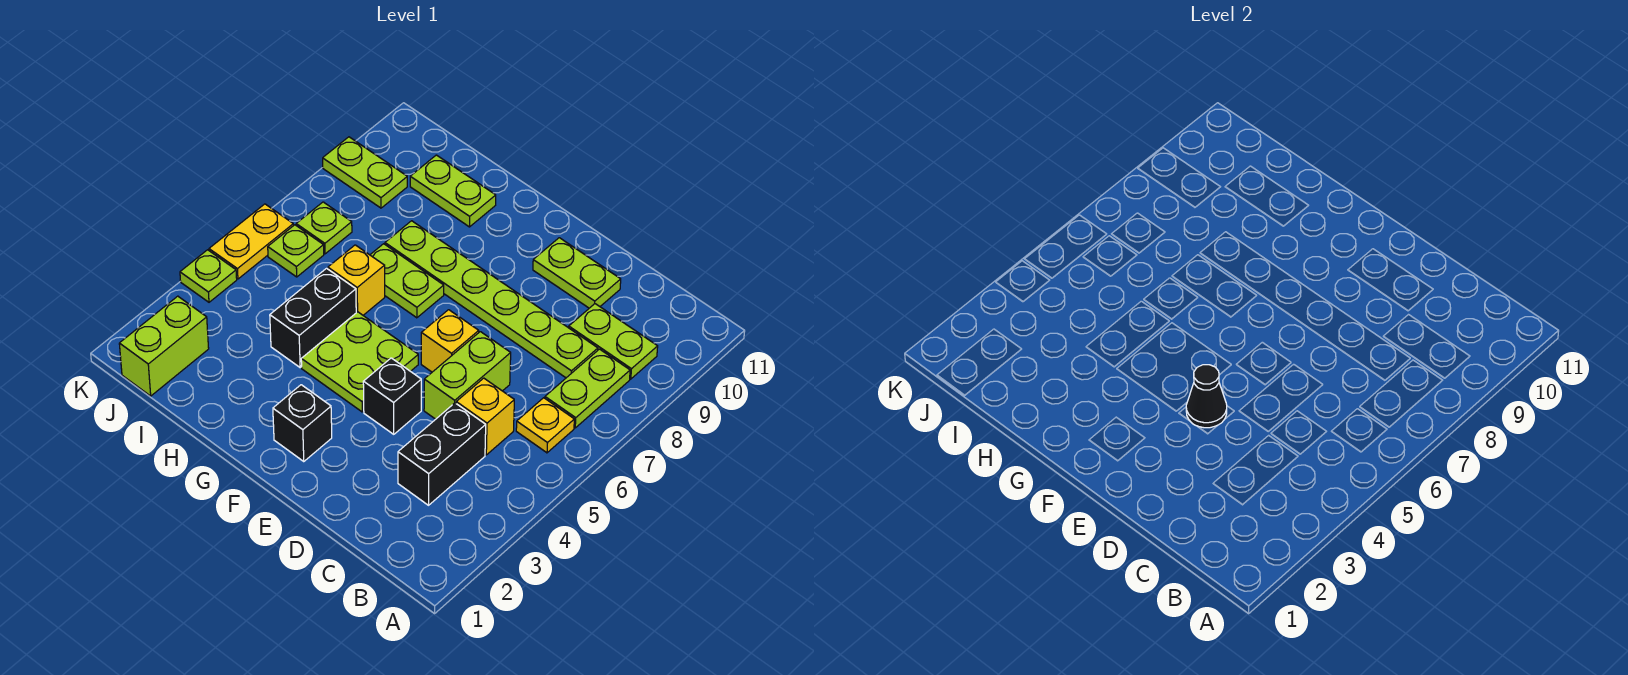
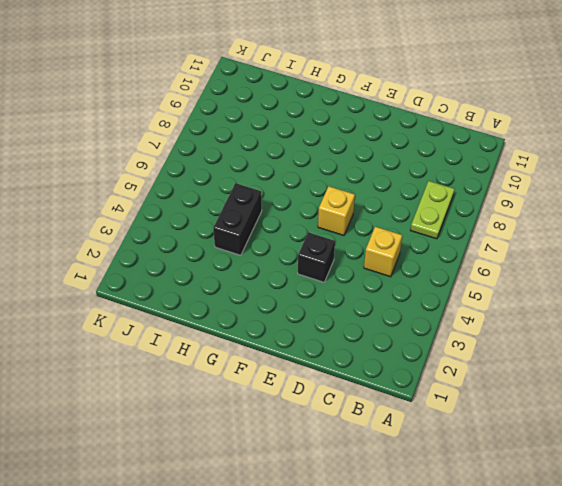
none -> yellow plate B6 level 1
none -> lime plate B9:C9 level 1
none -> black brick C3:C4 level 1

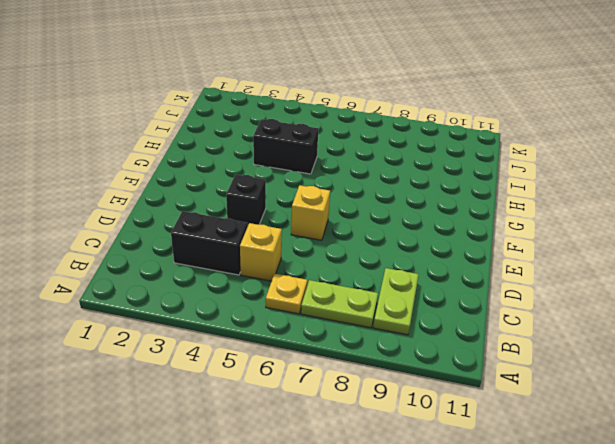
none -> lime plate C8:H8 level 1
none -> lime brick D5:D6 level 1
none -> lime plate D10:E10 level 1

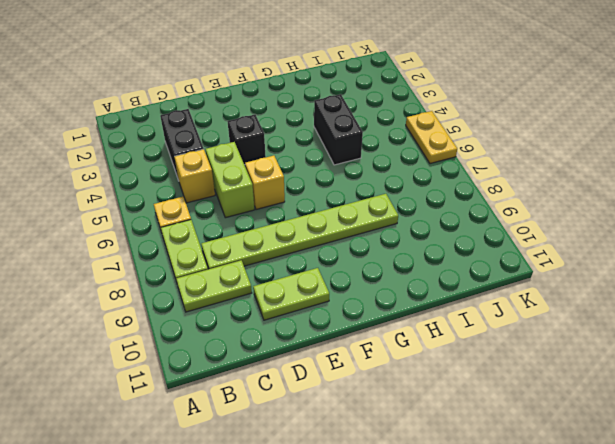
none -> black brick F2 level 1
none -> lime plate F4:G5 level 1
none -> lime plate G7:H7 level 1

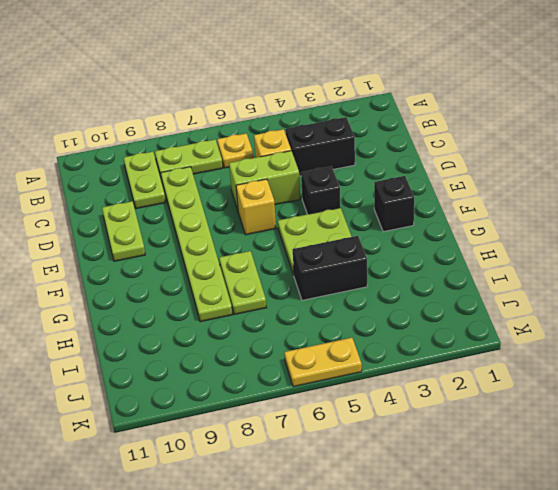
none -> yellow brick H6 level 1
none -> lime plate H10:I10 level 1
none -> lime brick J1:J2 level 1

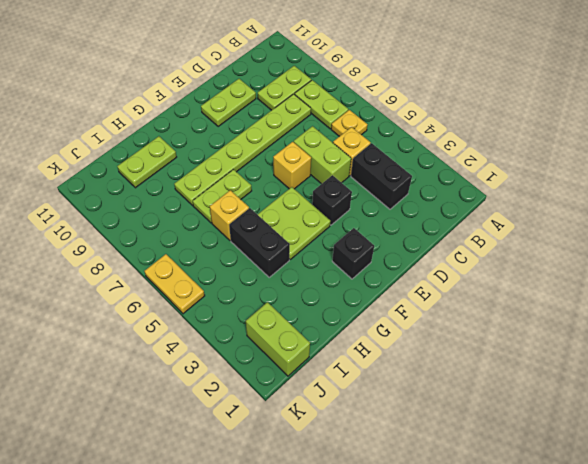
none -> lime plate J6 level 1
none -> lime plate J7 level 1
none -> lime plate J9:K9 level 1

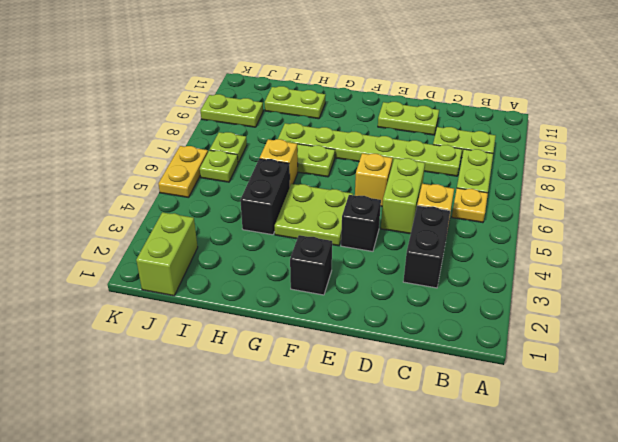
none -> lime plate K4 level 1
none -> black cone E4 level 2

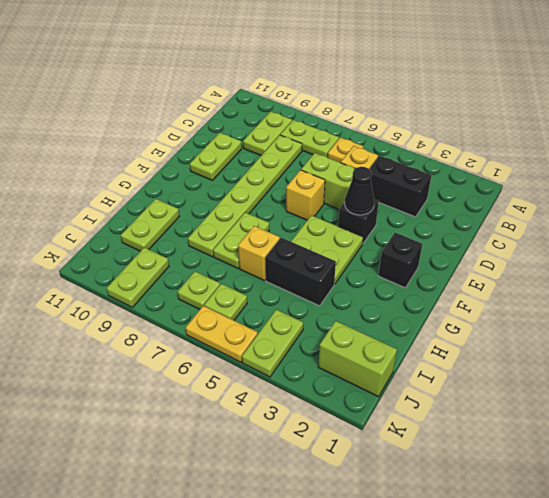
lime plate J4:K4 level 1 -> lime plate K4 level 1

